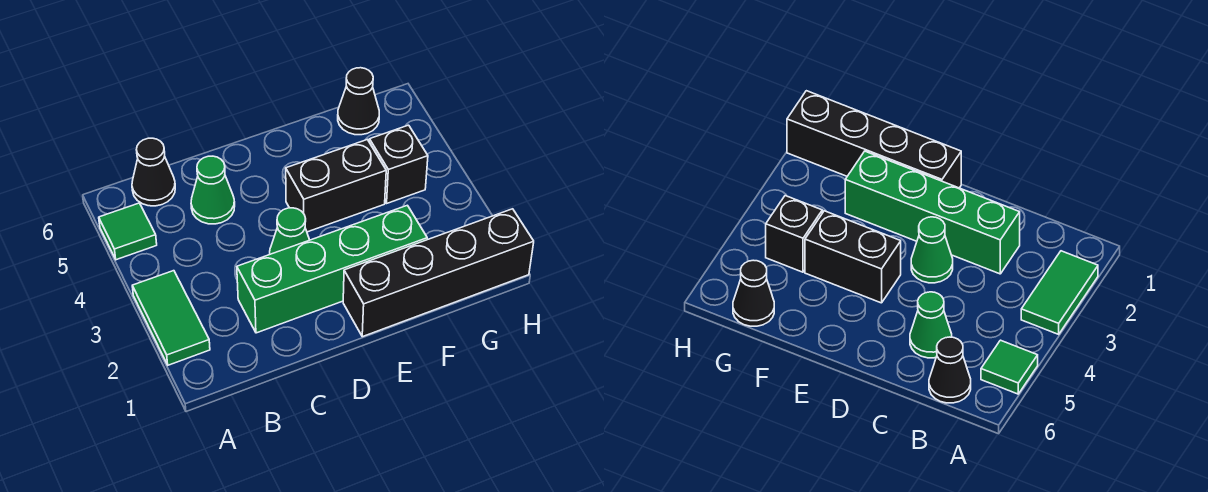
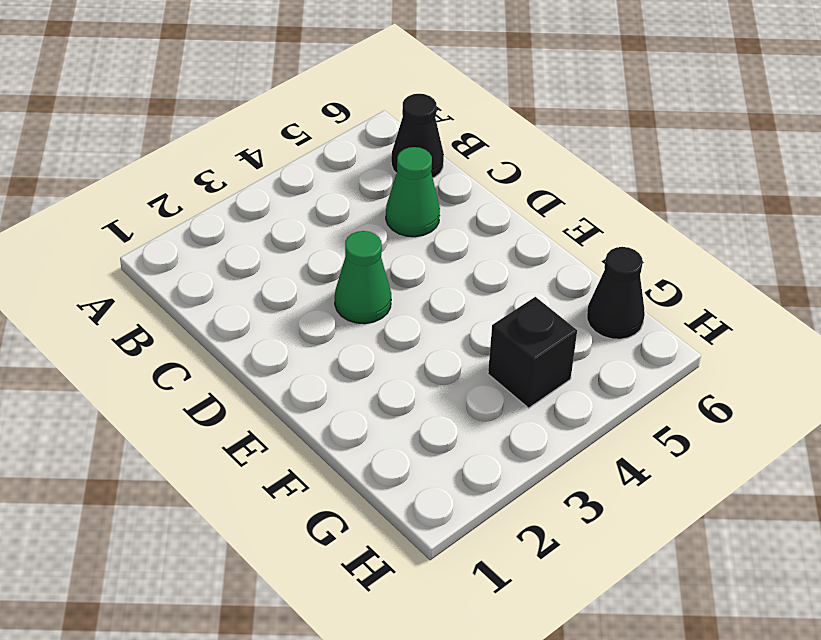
none -> green tile A2:A3 level 1
none -> green tile A5 level 1

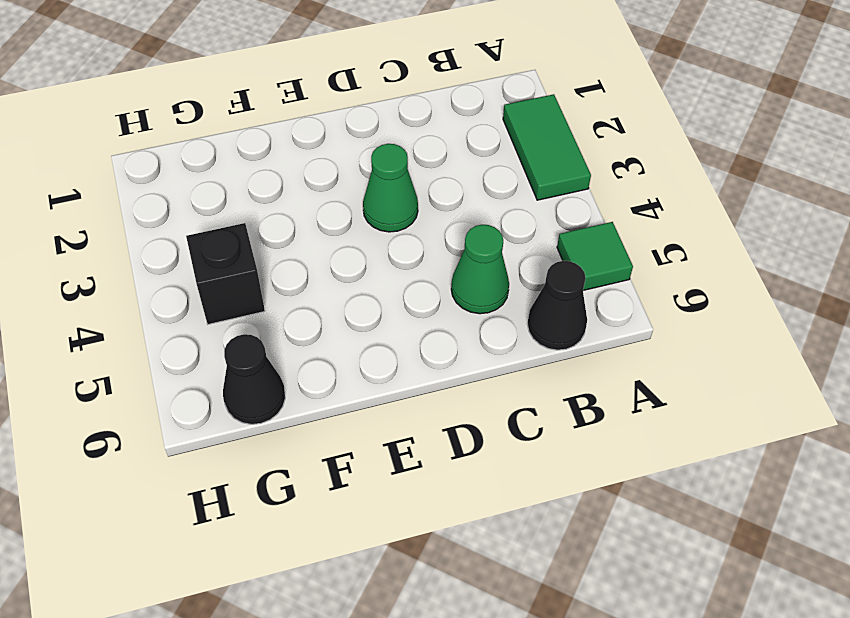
none -> green brick C2:F2 level 1
none -> black brick E1:H1 level 1

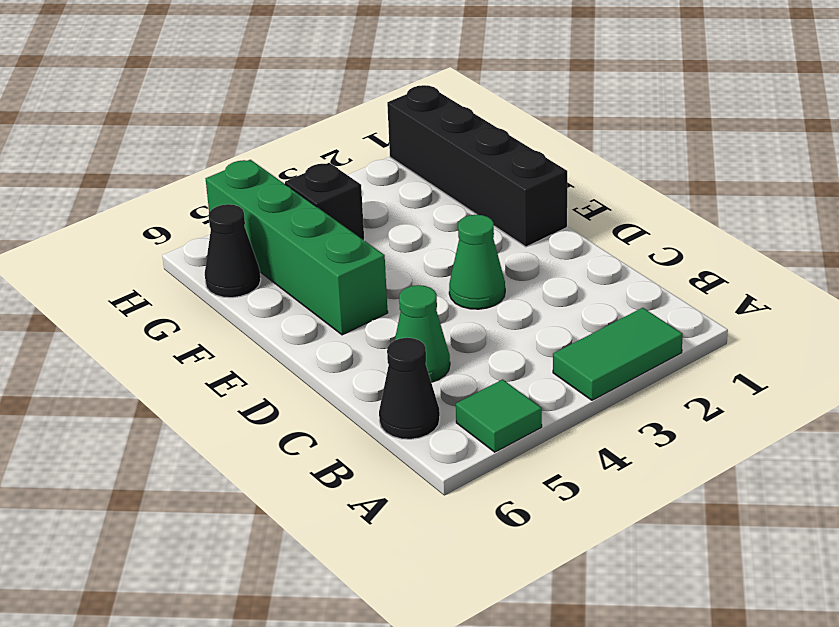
green brick E5:H5 level 1 -> green brick C2:F2 level 1
none -> black brick E4:F4 level 1

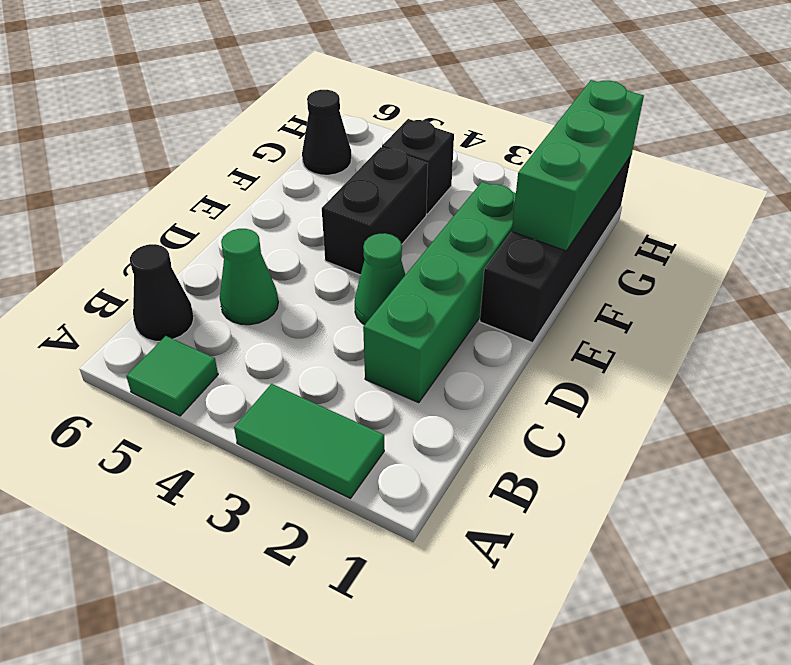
green brick F1:H1 level 2 -> none

